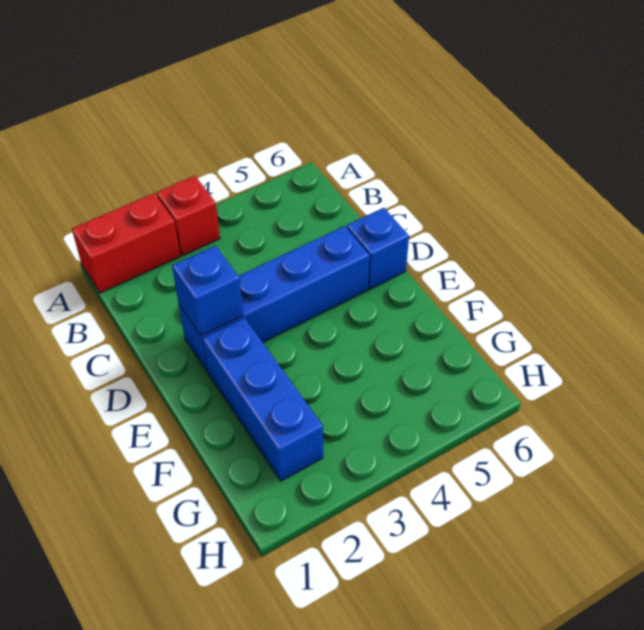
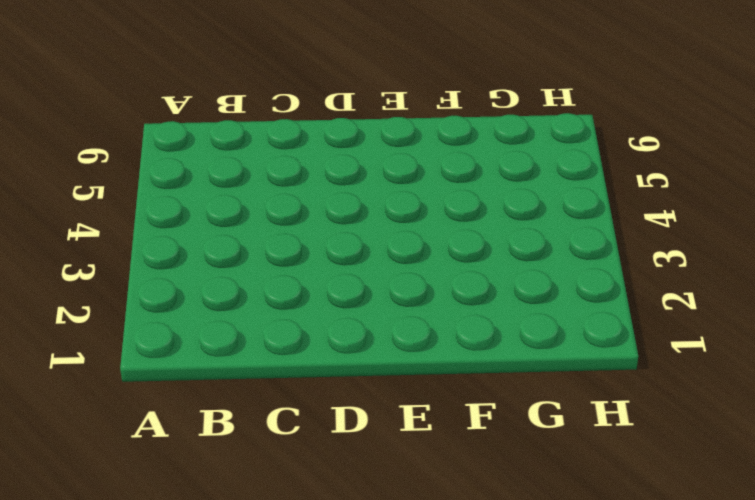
none -> red brick A1:A2 level 1
none -> red brick A3 level 1

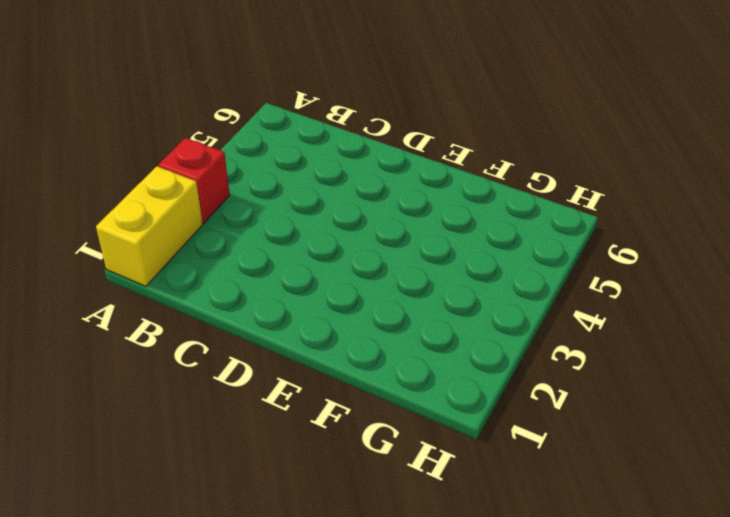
yellow brick A1:A2 level 1 -> red brick A1:A2 level 1
none -> blue brick D2:D5 level 1
none -> blue brick D6 level 1

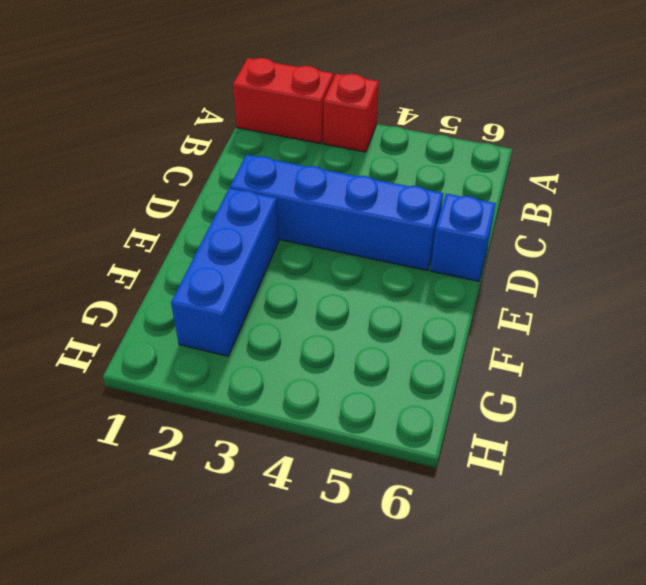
none -> blue brick D2 level 2

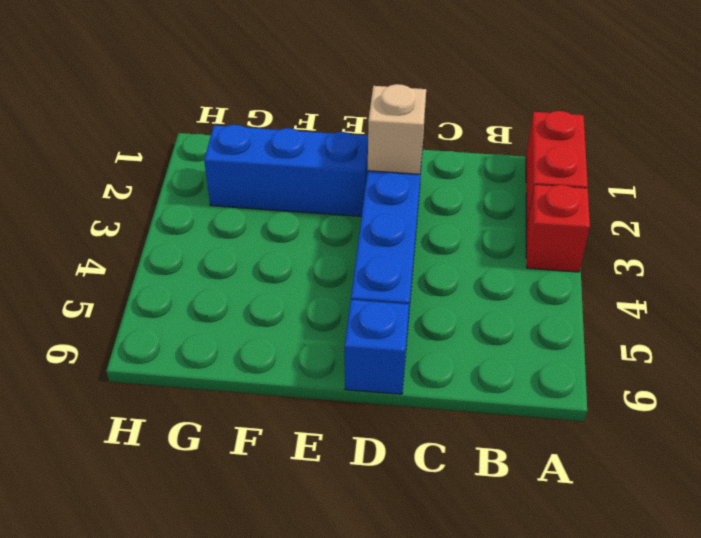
tan brick D2 level 2 -> blue brick D2 level 2

